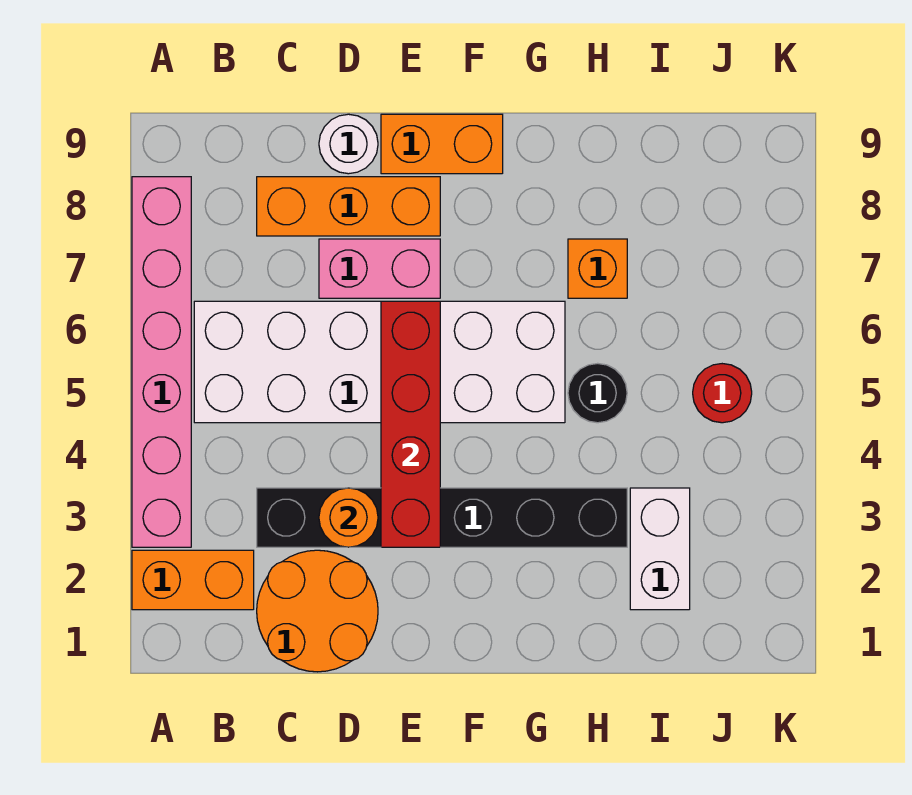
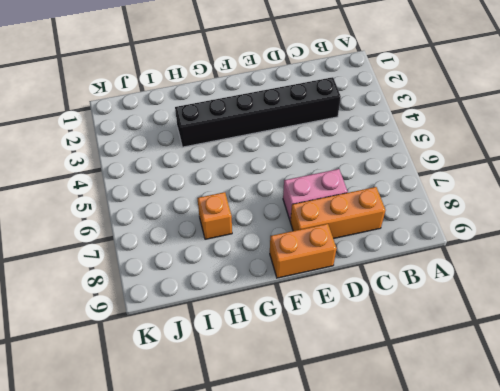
none -> orange brick A2:B2 level 1
none -> pink brick A3:A8 level 1
none -> white brick B5:G6 level 1

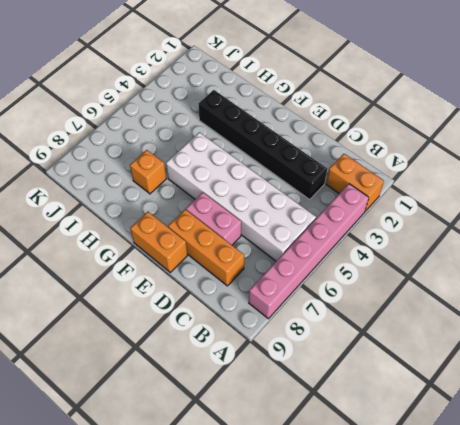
none -> orange round brick C1:D2 level 1
none -> white round brick D9 level 1
none -> black round brick H5 level 1

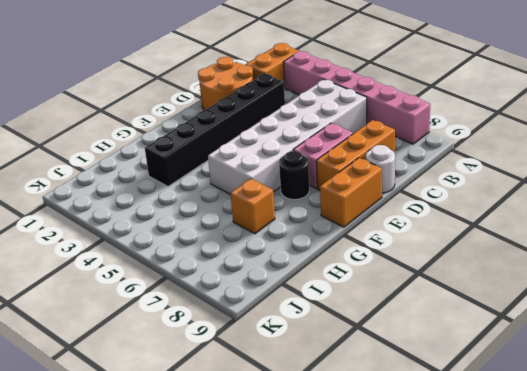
black round brick F7 level 1 -> black round brick H5 level 1
none -> white brick I2:I3 level 1
none -> red round brick J5 level 1
none -> orange round brick D3 level 2

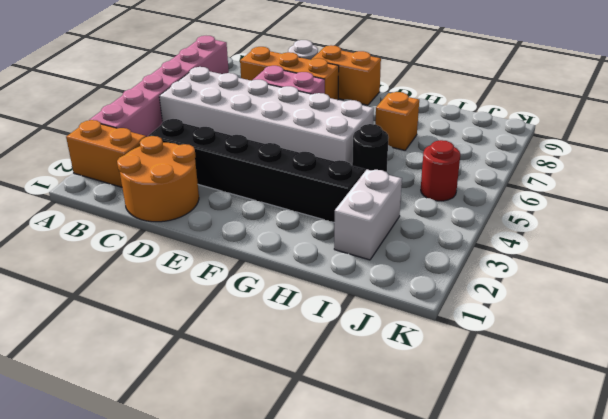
none -> orange round brick D3 level 2
none -> red brick E3:E6 level 2

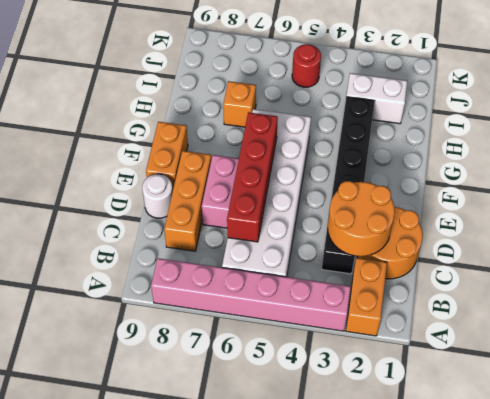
orange round brick C2:D3 level 2 -> orange round brick D3 level 2
red brick C6:F6 level 2 -> red brick E3:E6 level 2
none -> black round brick H5 level 1

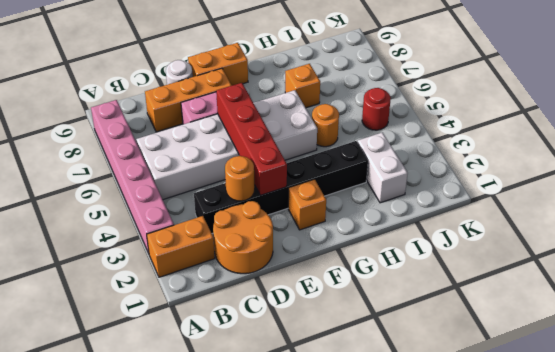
orange brick F2 level 1 -> none
orange round brick H5 level 1 -> black round brick H5 level 1

